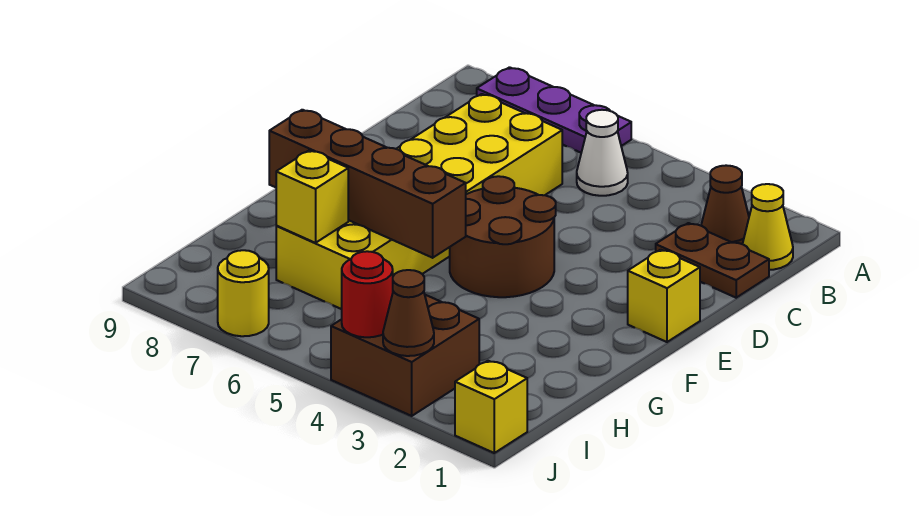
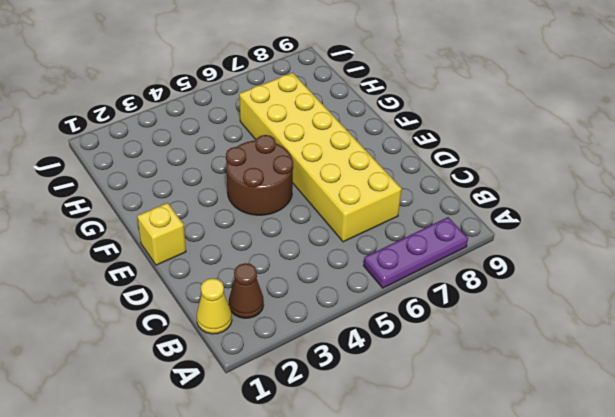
none -> white cone B5 level 1
none -> brown plate C1:C2 level 1
none -> brown brick I3:J4 level 1

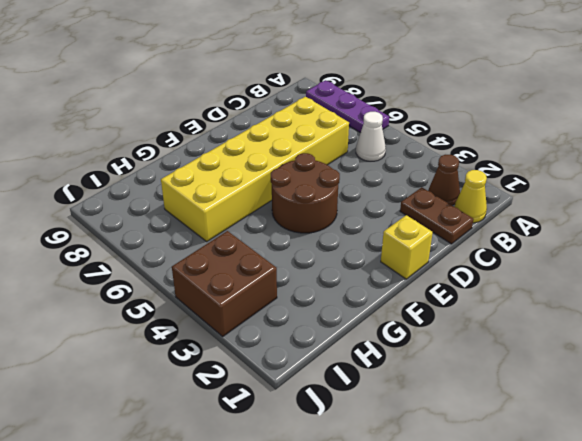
none -> yellow brick J1 level 1
none -> yellow round brick J7 level 1
none -> brown brick G5:G8 level 2

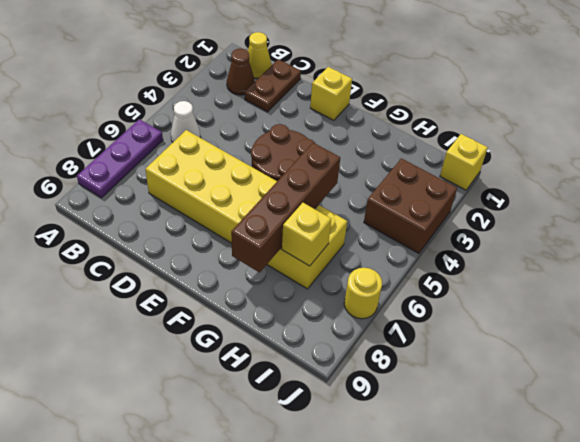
none -> brown cone J3 level 2
none -> red round brick J4 level 2

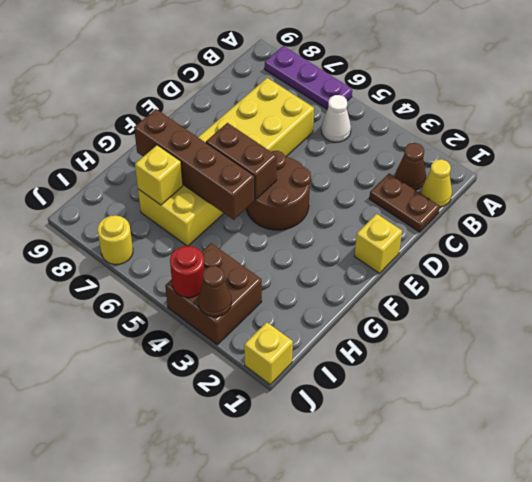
brown brick F5:F6 level 2 -> none

